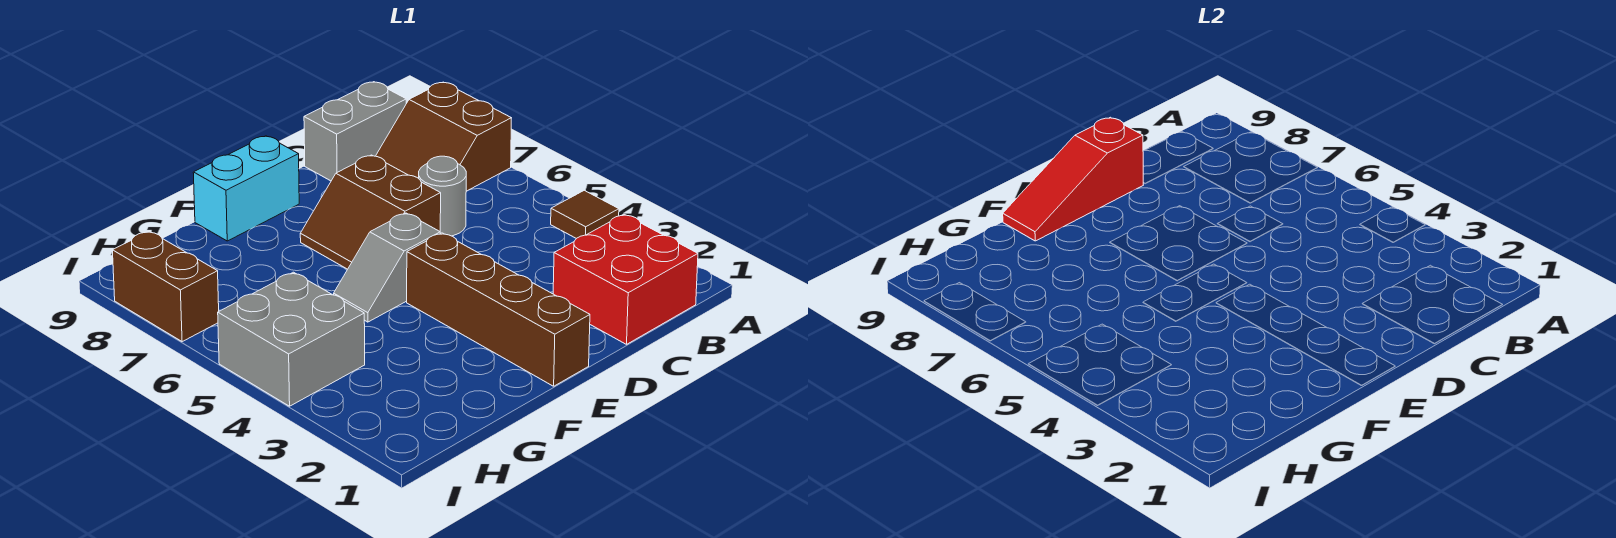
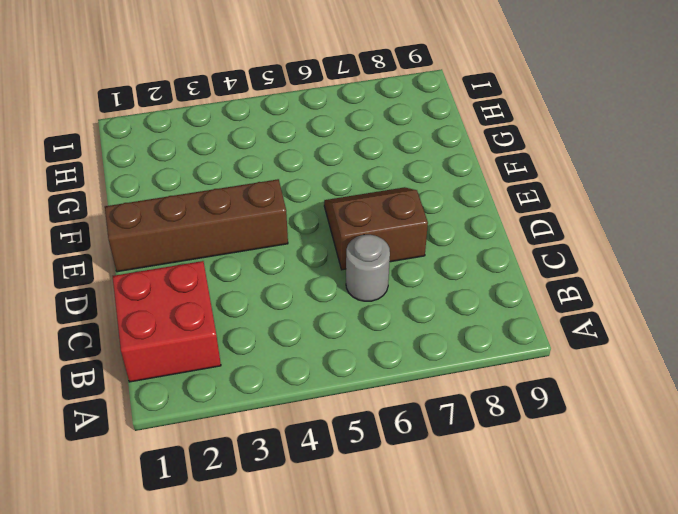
none -> brown tile A4 level 1
none -> brown slope A7:B8 level 1 top A
none -> grey brick B9:C9 level 1

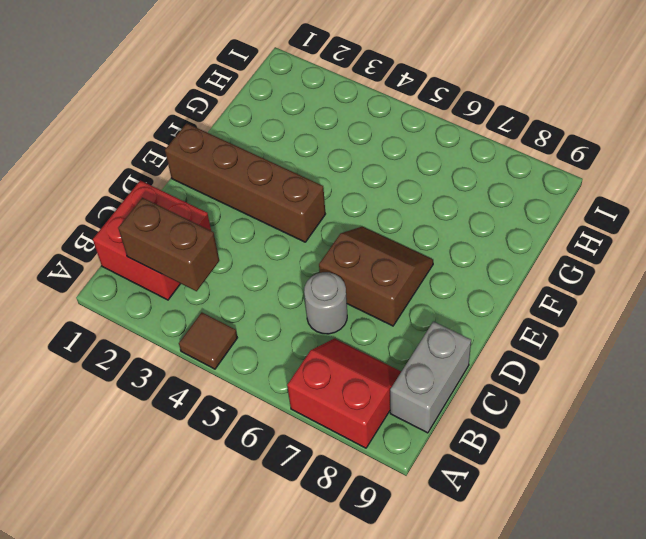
red slope A7:B8 level 1 top A -> brown slope A7:B8 level 1 top A
brown brick B2:B3 level 2 -> brown brick I7:I8 level 1
none -> grey slope E5:F5 level 1 top E
none -> cyan brick E9:F9 level 1
none -> grey brick H4:I5 level 1

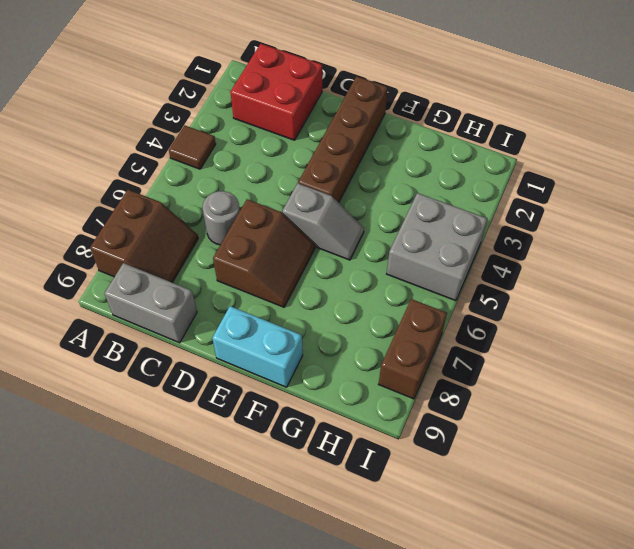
none -> red slope D9:F9 level 2 top D

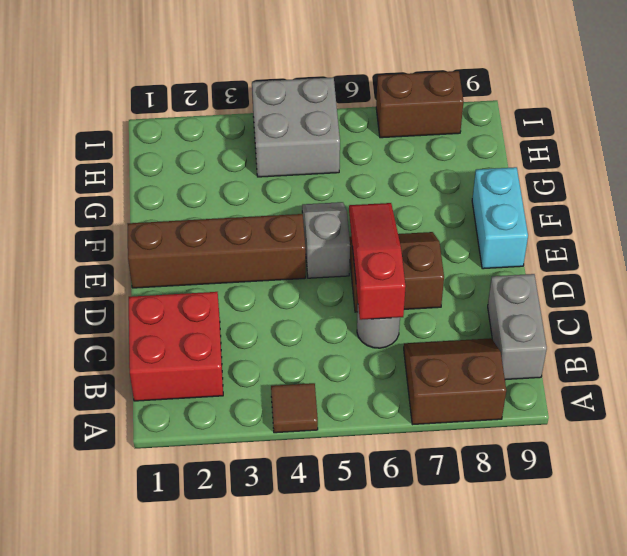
red slope C6:E6 level 2 top C -> red slope D9:F9 level 2 top D

